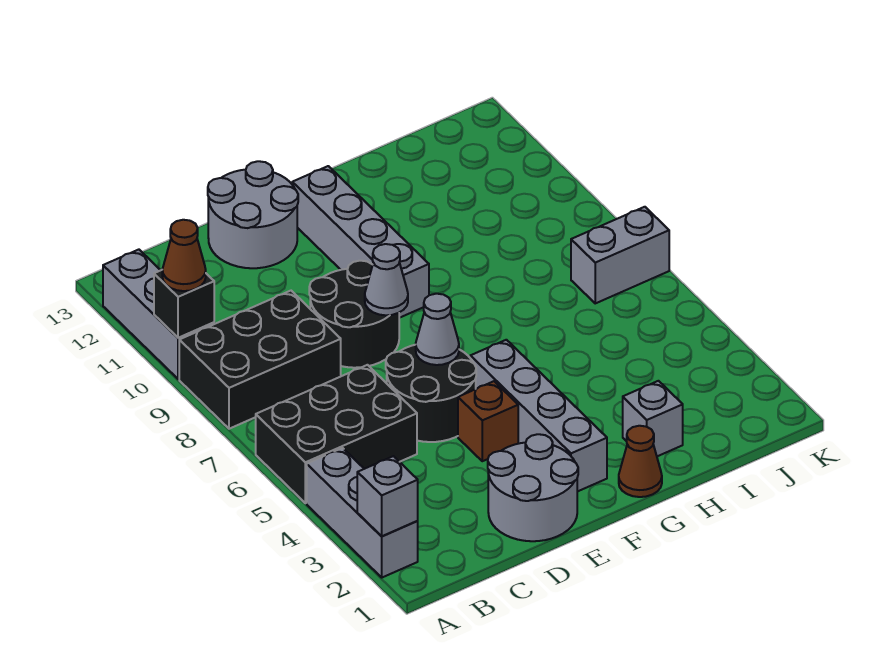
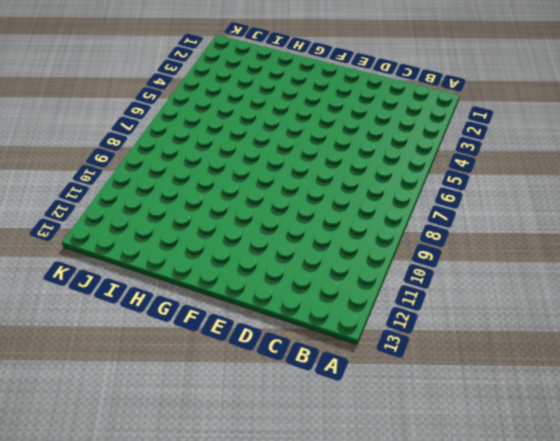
none -> grey brick A2:A4 level 1
none -> black brick A5:C6 level 1
none -> black brick A8:C9 level 1

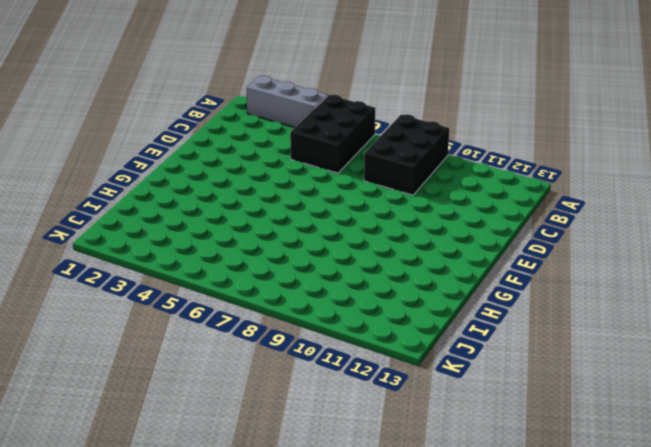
none -> grey brick A10:A12 level 1
none -> grey round brick D1:E2 level 1
none -> black round brick D5:E6 level 1

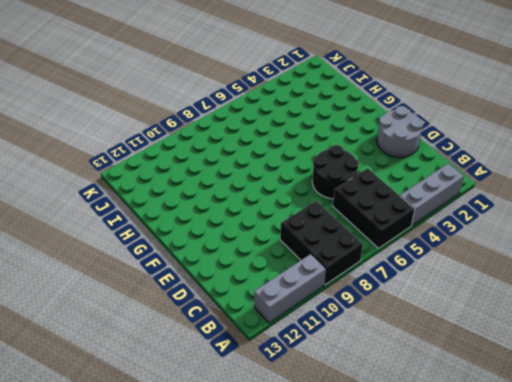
none -> black round brick D8:E9 level 1
none -> grey round brick D12:E13 level 1
none -> brown brick E4 level 1

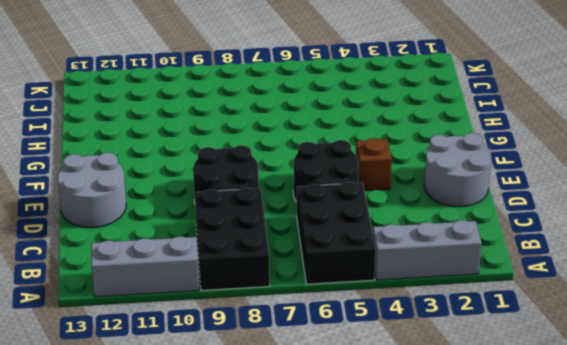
none -> grey brick F2:F5 level 1
none -> grey brick F9:F12 level 1
none -> brown cone G1 level 1

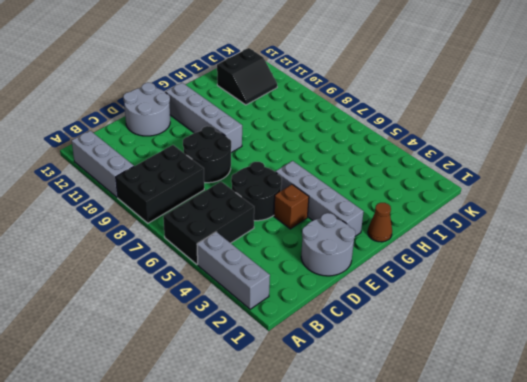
black slope I11:J12 level 1 top 12 -> none
none -> grey brick H2 level 1
none -> grey brick J7:K7 level 1
none -> grey brick A2 level 2

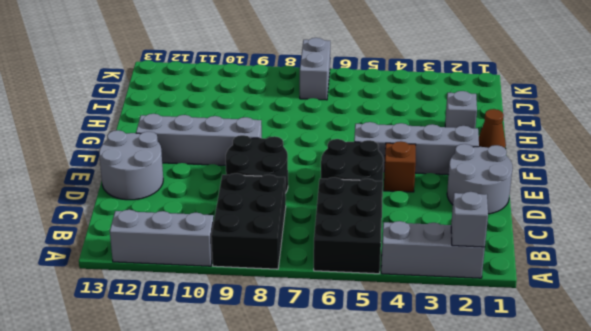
none -> black brick A10 level 2
none -> grey cone E6 level 2
none -> grey cone E8 level 2

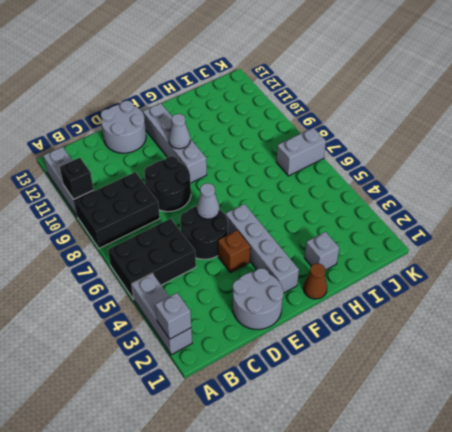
grey cone F10 level 2 -> grey cone E8 level 2
none -> brown cone A10 level 3

